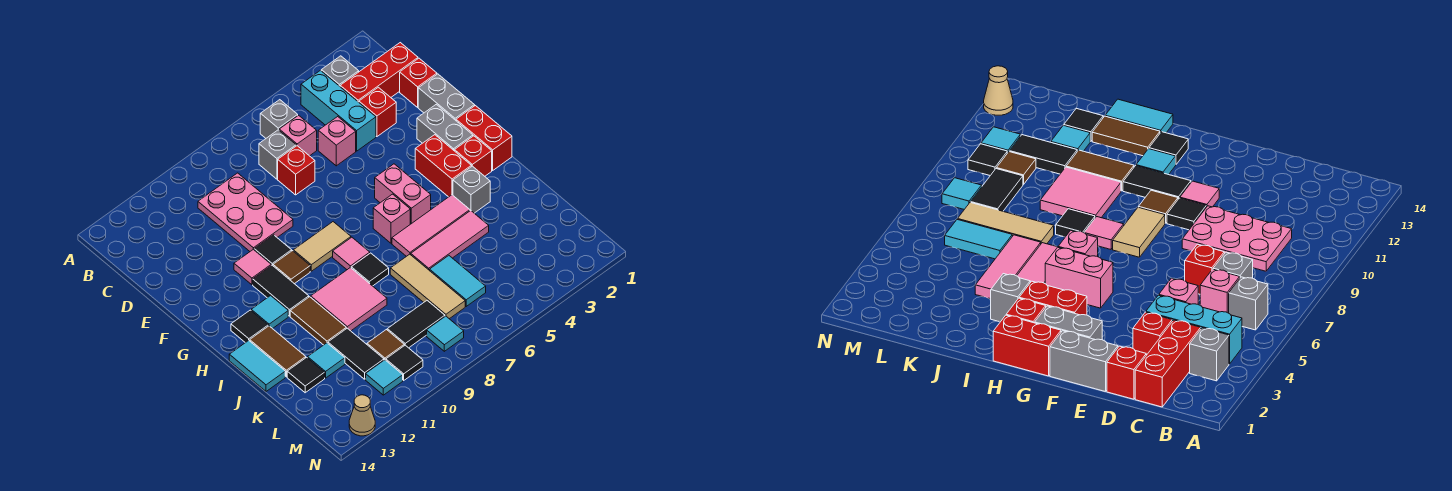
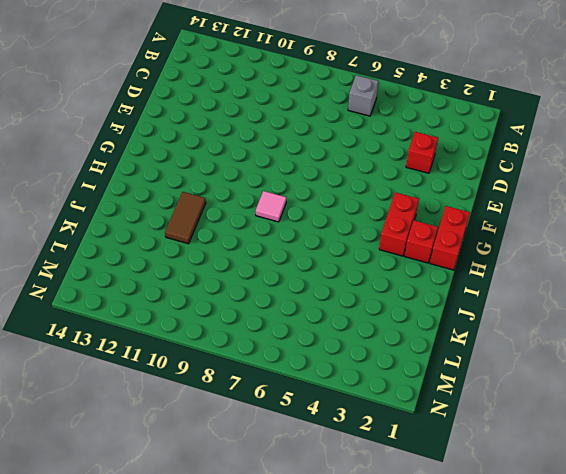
none -> grey brick B3 level 1
none -> cyan brick B4:D4 level 1
none -> red brick C1:C3 level 1
none -> pink brick C6 level 1

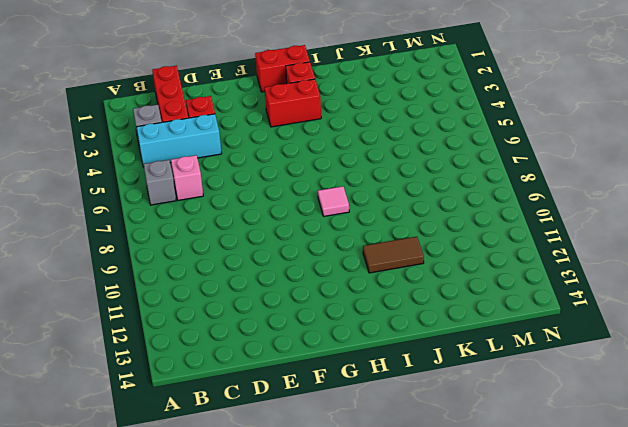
none -> grey brick C7 level 1
none -> pink plate C9:E10 level 1
none -> red brick D1 level 1
none -> pink brick D5 level 1

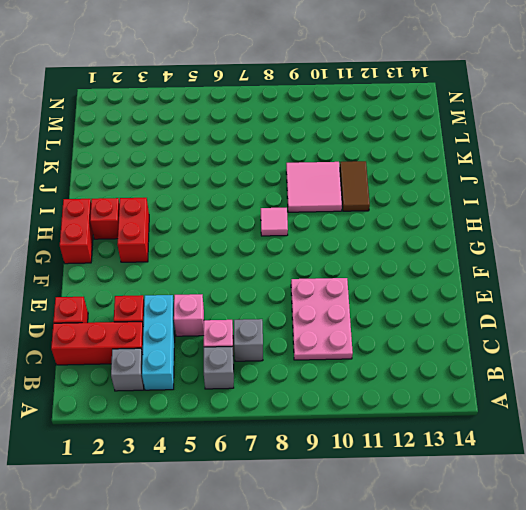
none -> red brick D7 level 1
none -> grey brick E1:F1 level 1
none -> grey brick F2:G2 level 1
none -> black tile F10 level 1

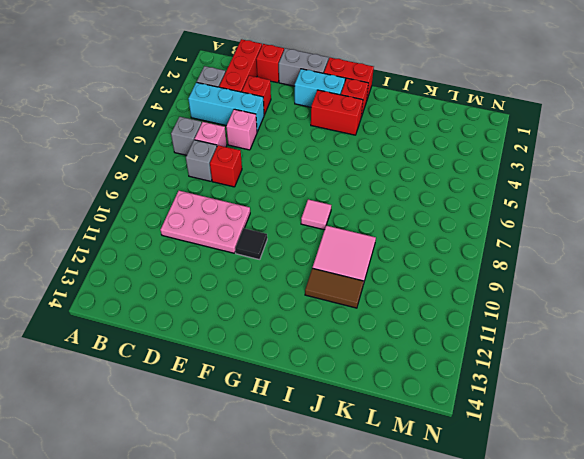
cyan brick F2:G2 level 1 -> grey brick F2:G2 level 1
none -> pink tile F11 level 1
none -> pink brick G5:H5 level 1
none -> tan tile G8:G9 level 1
none -> brown tile G10 level 1

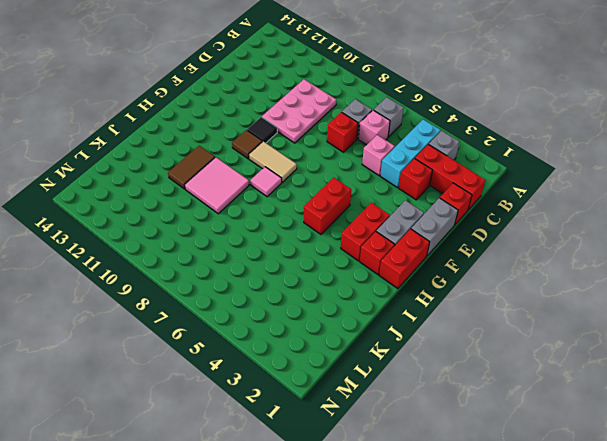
red brick G5:H5 level 1 -> pink brick G5:H5 level 1
none -> pink tile F11 level 1
none -> black tile G11:H11 level 1
none -> pink brick H6 level 1
none -> cyan tile H12 level 1

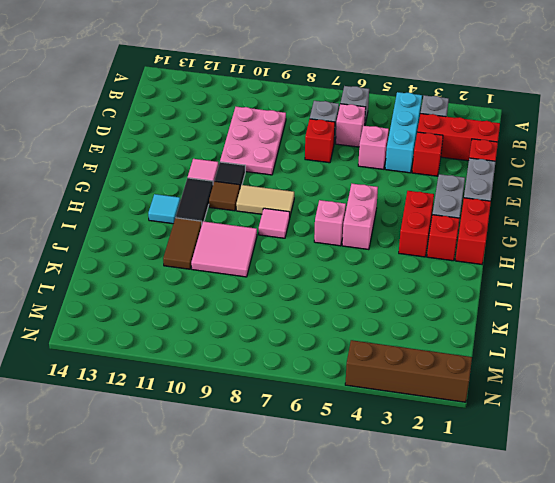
brown brick N1:N4 level 1 -> none
none -> black tile H13 level 1
none -> grey brick I3 level 1
none -> pink tile I4:I6 level 1
none -> black tile I8 level 1

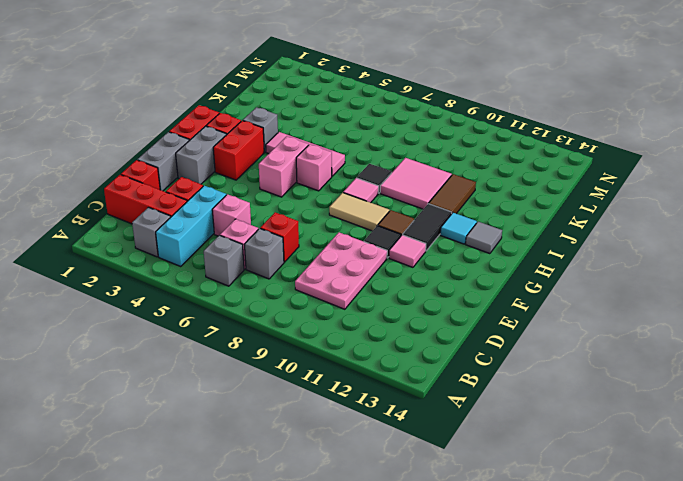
grey tile H13 level 1 -> black tile H13 level 1
none -> brown tile I13:J13 level 1
none -> cyan tile I14:J14 level 1
none -> pink tile J4:J6 level 1
none -> tan tile J7:L7 level 1

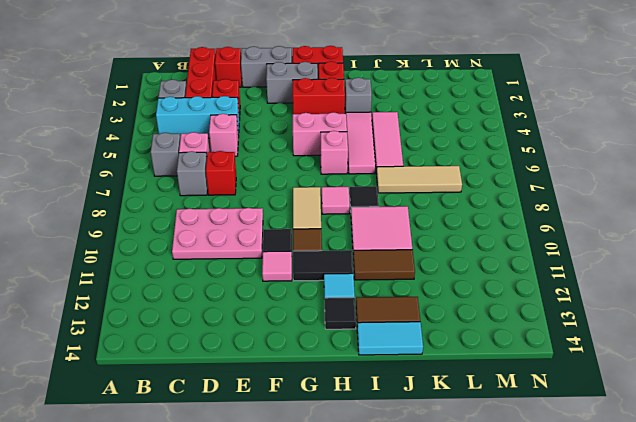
none -> cyan tile K6:L6 level 1
none -> black tile K11:L11 level 1
none -> cyan tile K12 level 1
none -> black tile K13 level 1

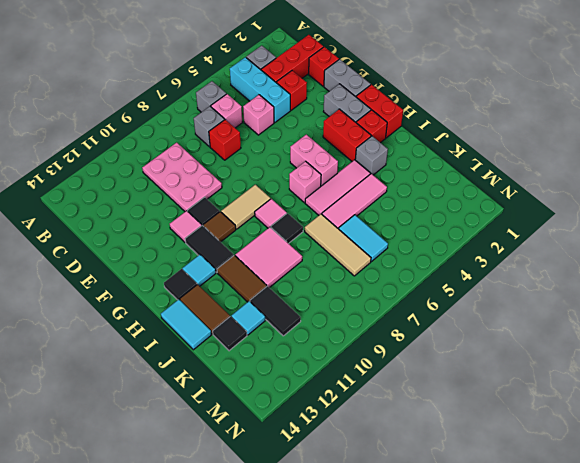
none -> black tile L8:L9 level 1
none -> brown tile L10 level 1
none -> cyan tile M8 level 1
none -> black tile M10 level 1

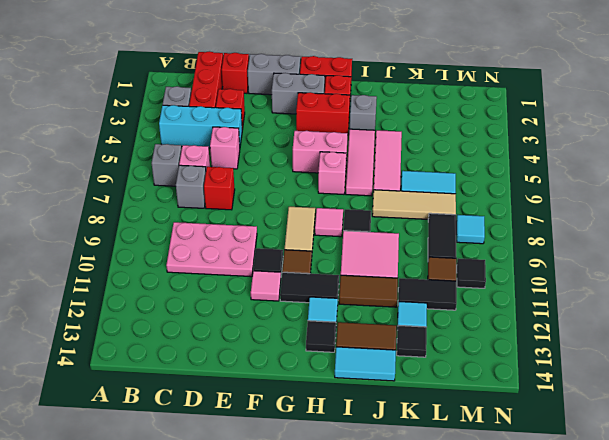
none -> cyan tile M11 level 1
none -> tan cone N13 level 1

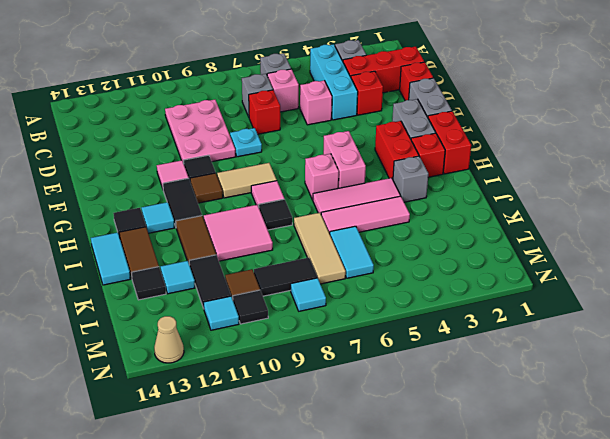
cyan plate E8 level 1 -> none

